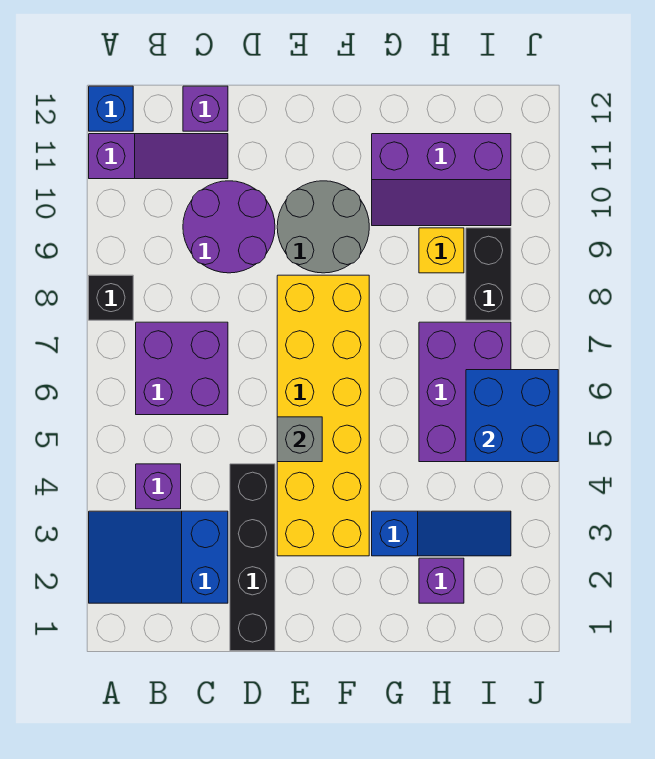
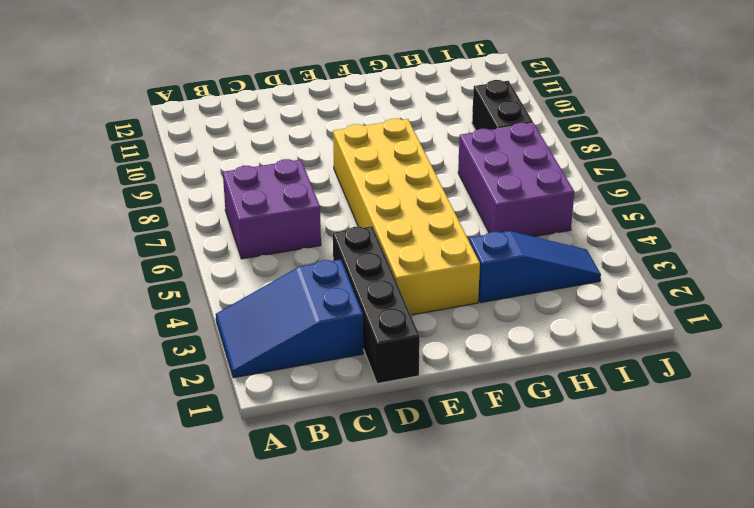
none -> black brick A8 level 1
none -> purple slope A11:C11 level 1 top A
none -> blue brick A12 level 1

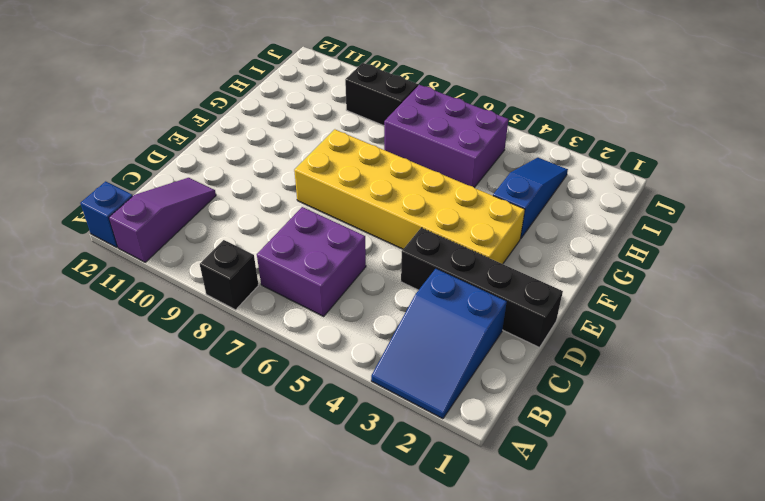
none -> purple brick B4 level 1
none -> purple round brick C9:D10 level 1
none -> purple brick C12 level 1

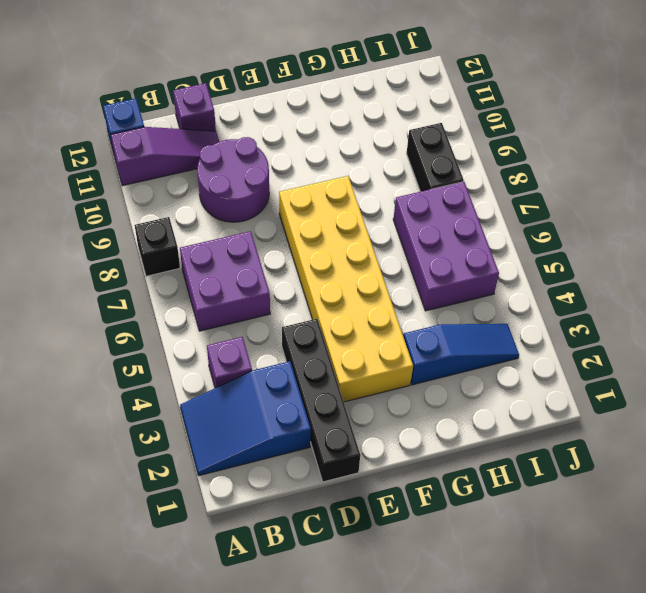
none -> grey round brick E9:F10 level 1
none -> purple slope G10:I11 level 1 top 11
none -> purple brick H2 level 1

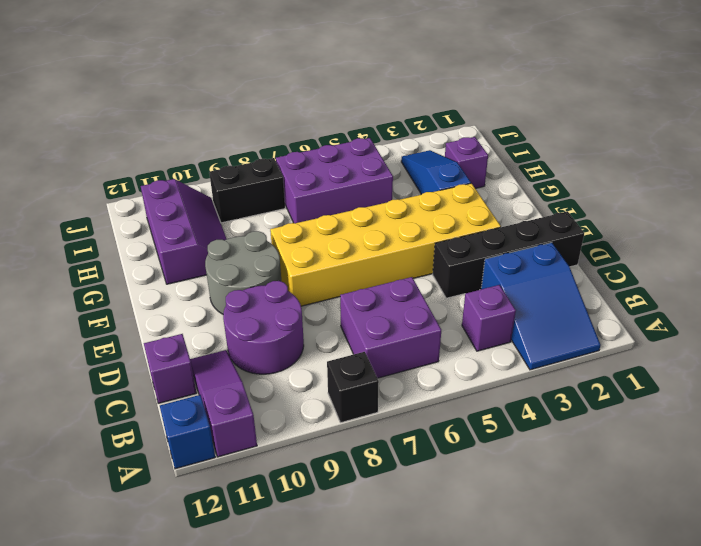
none -> yellow brick H9 level 1
none -> grey brick E5 level 2
none -> blue brick I5:J6 level 2

